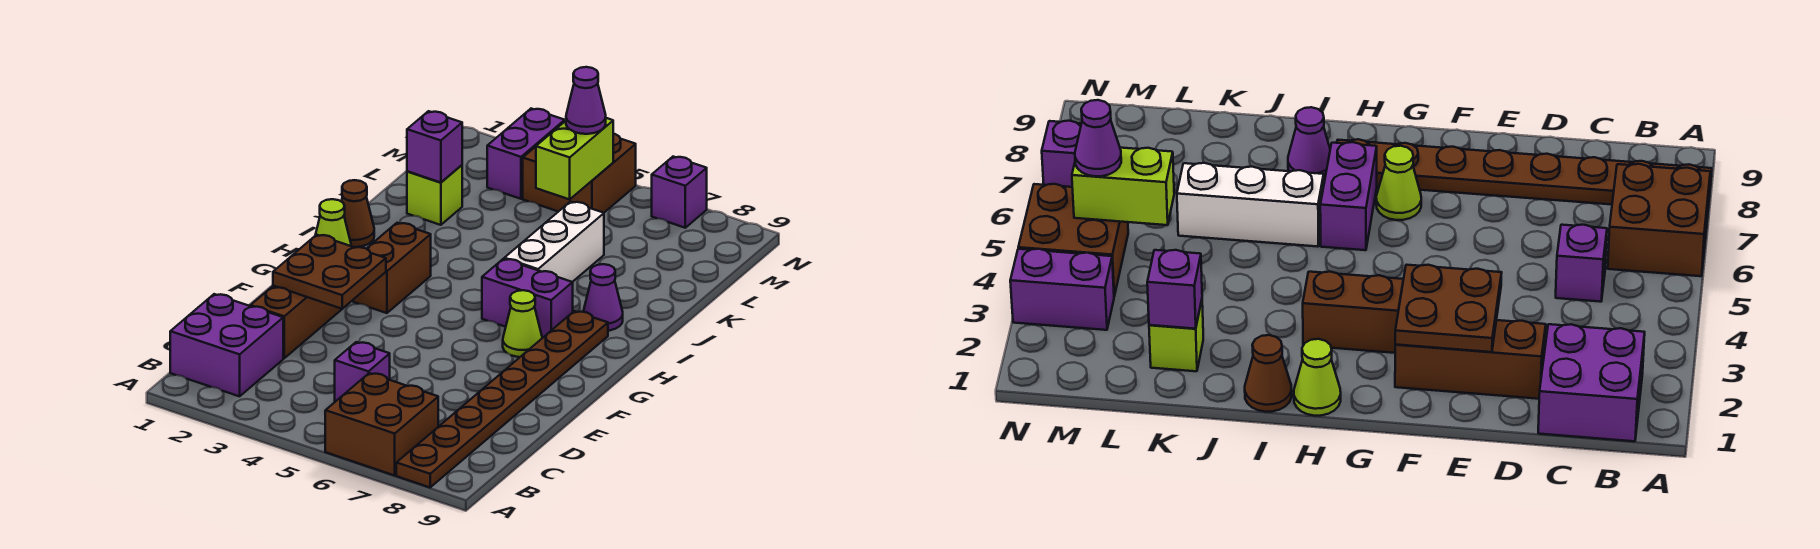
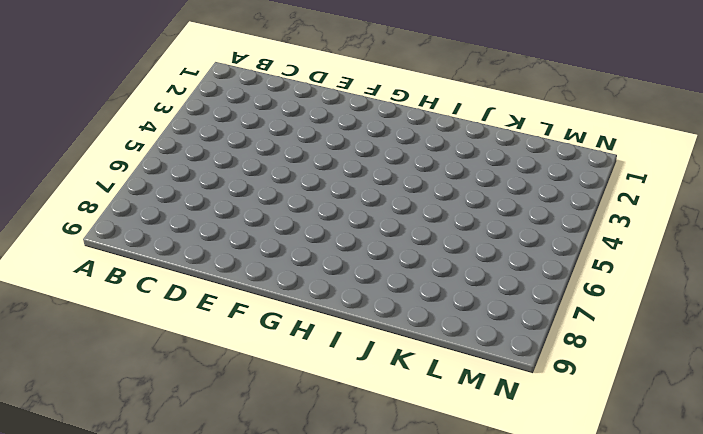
none -> brown brick A6:B7 level 1
none -> brown plate A8:H8 level 1
none -> purple brick B1:C2 level 1

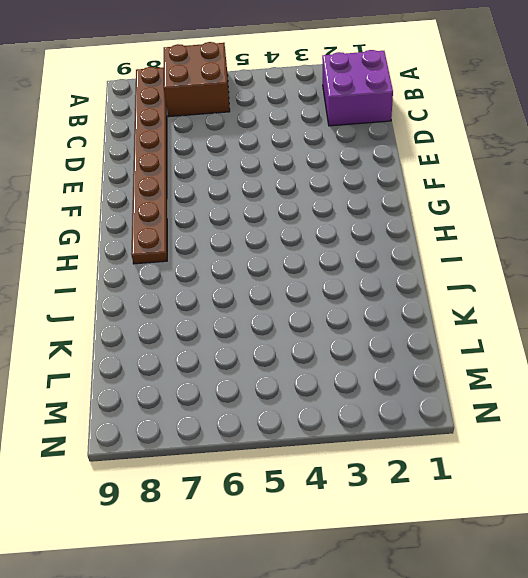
none -> purple brick C5 level 1
none -> brown brick D2:F2 level 1
none -> brown brick G3:H3 level 1

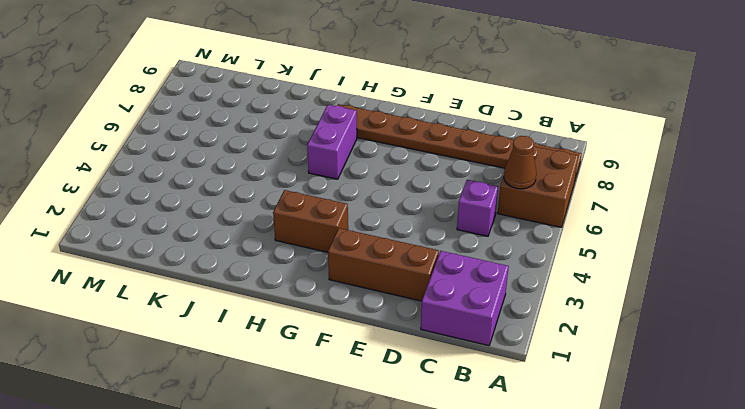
brown cone B6 level 2 -> brown cone I1 level 1
none -> lime cone G7 level 1
none -> lime cone H1 level 1
none -> white brick I6:K6 level 1

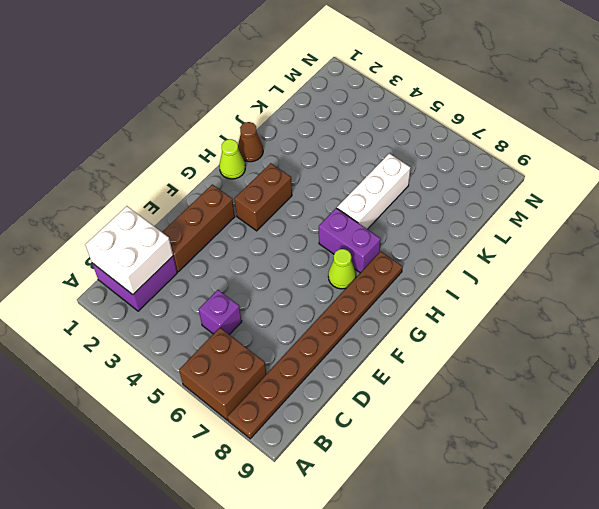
white brick B1:C2 level 2 -> none
none -> purple cone I8 level 1
none -> lime brick K2 level 1
none -> purple brick M3:N3 level 1

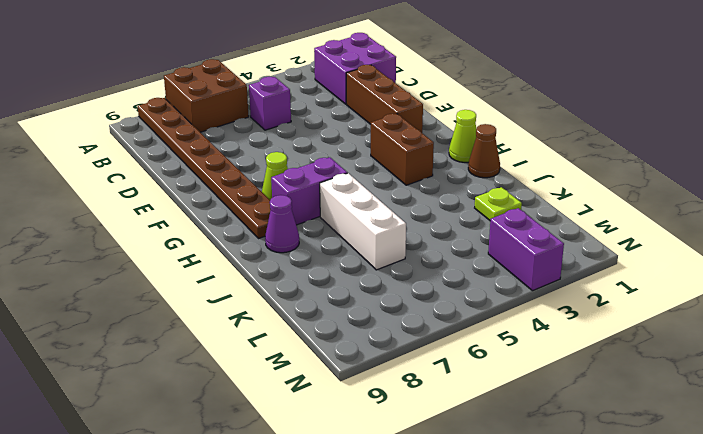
lime plate K2 level 1 -> lime brick K2 level 1
none -> brown brick M4:N5 level 1
none -> purple brick N7 level 1
none -> brown plate E2:F3 level 2

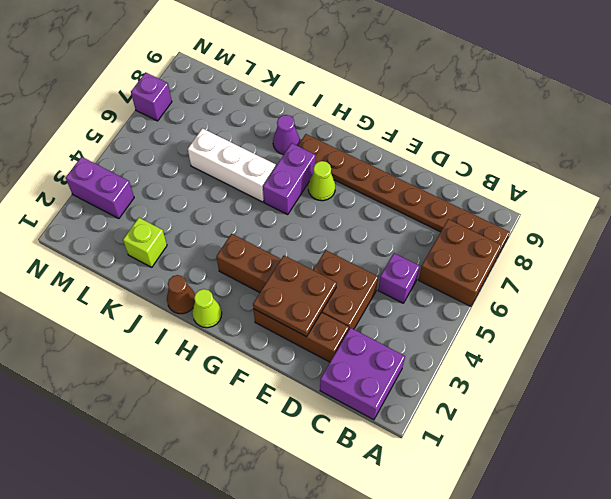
brown brick D3:E4 level 1 -> brown brick M4:N5 level 1
none -> purple brick K2 level 2
none -> lime brick L5:M5 level 2
none -> purple cone M5 level 3

